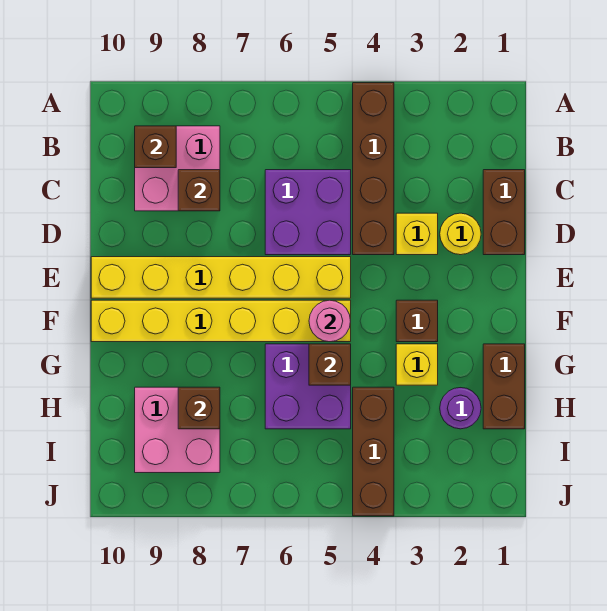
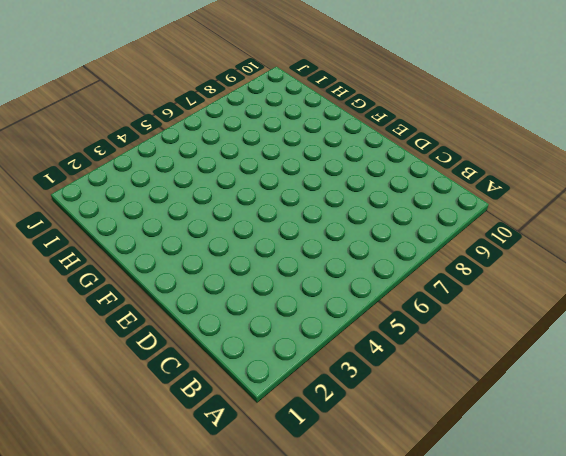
none -> brown brick A4:D4 level 1
none -> pink brick B8:C9 level 1
none -> brown brick C1:D1 level 1

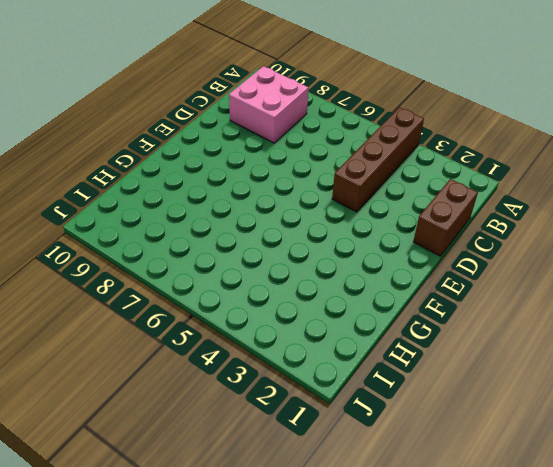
none -> purple brick C5:D6 level 1
none -> yellow round brick D2 level 1
none -> yellow brick D3 level 1

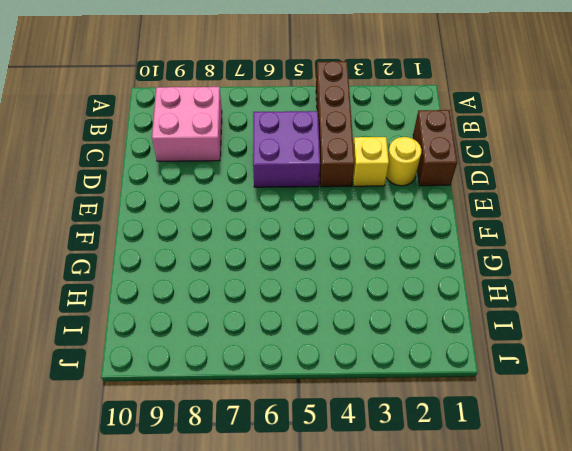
none -> yellow brick E5:E10 level 1
none -> brown brick F3 level 1
none -> yellow brick F5:F10 level 1

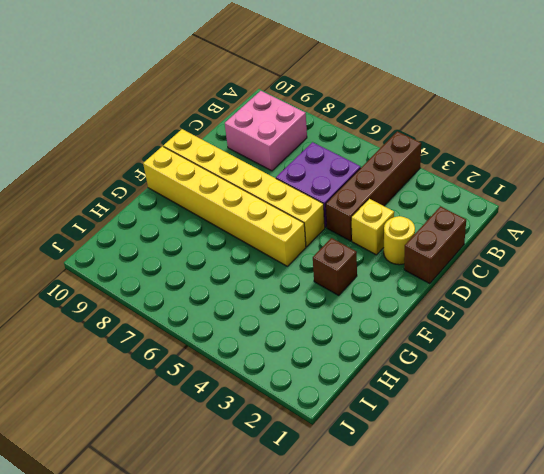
none -> brown brick G1:H1 level 1
none -> yellow brick G3 level 1
none -> purple brick G5:H6 level 1

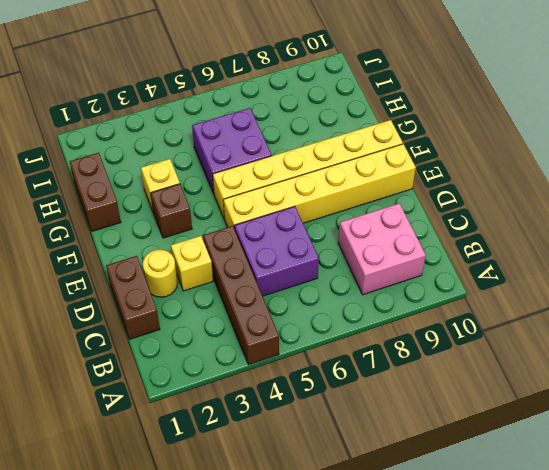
none -> purple round brick H2 level 1
none -> brown brick H4:J4 level 1
none -> pink brick H8:I9 level 1

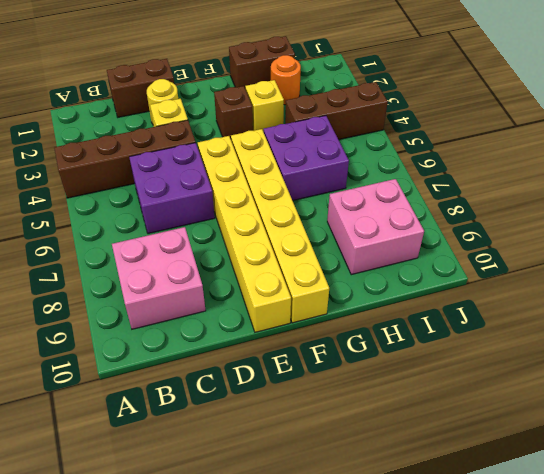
orange round brick H2 level 1 -> purple round brick H2 level 1
none -> brown brick B9 level 2
none -> brown brick C8 level 2
none -> pink round brick F5 level 2

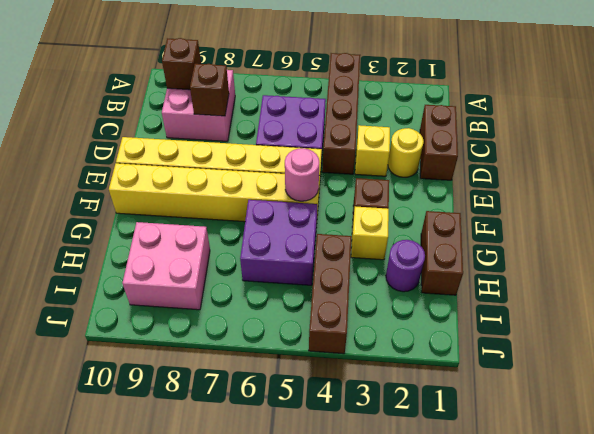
none -> brown brick G5 level 2
none -> brown brick H8 level 2

